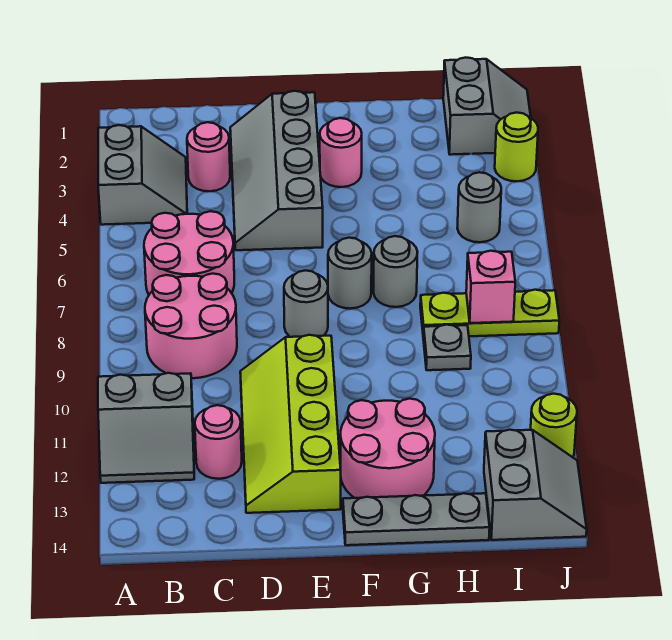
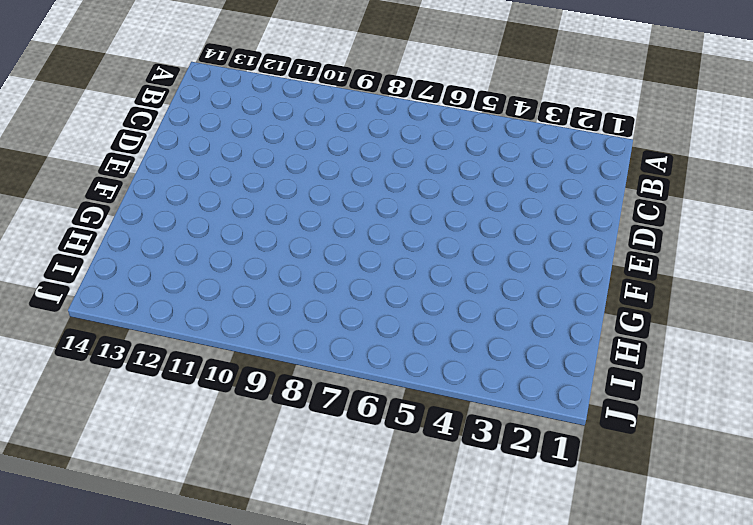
none -> grey slope A3:B4 level 1 top A
none -> grey slope A11:B12 level 1 top 11
none -> pink round brick B6:C7 level 1

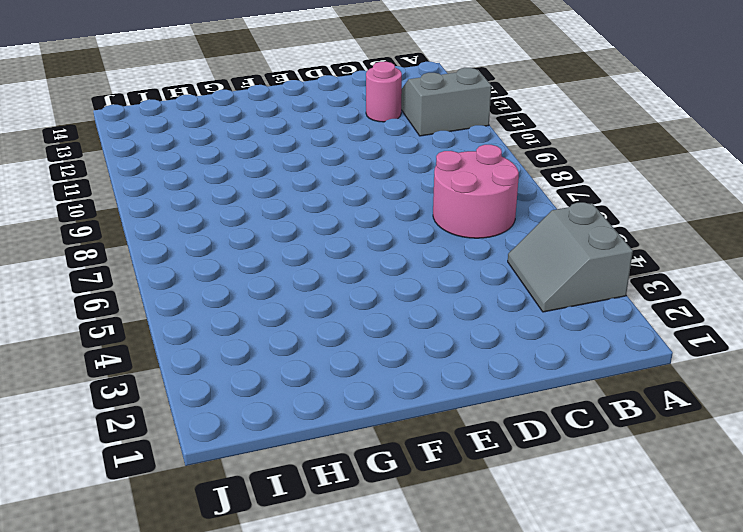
none -> pink round brick B8:C9 level 1
none -> pink round brick C3 level 1
none -> grey slope D2:E5 level 1 top E

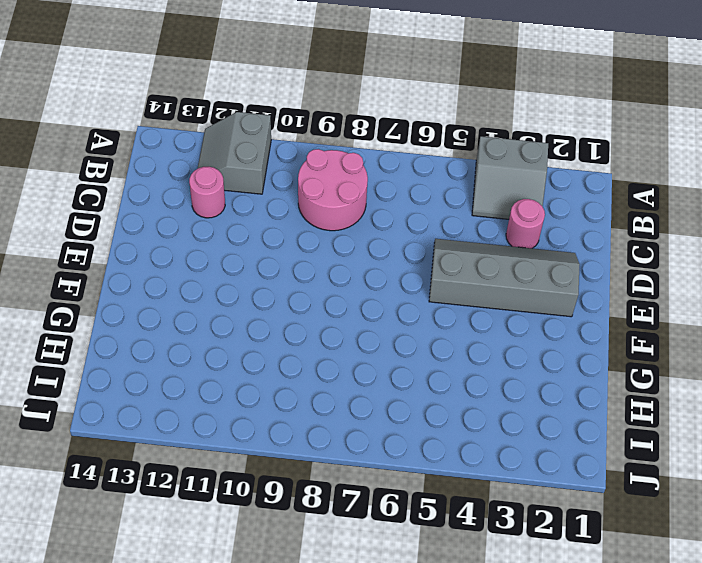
none -> pink round brick B6:C7 level 1
none -> lime slope D10:E13 level 1 top E
none -> grey round brick E8 level 1

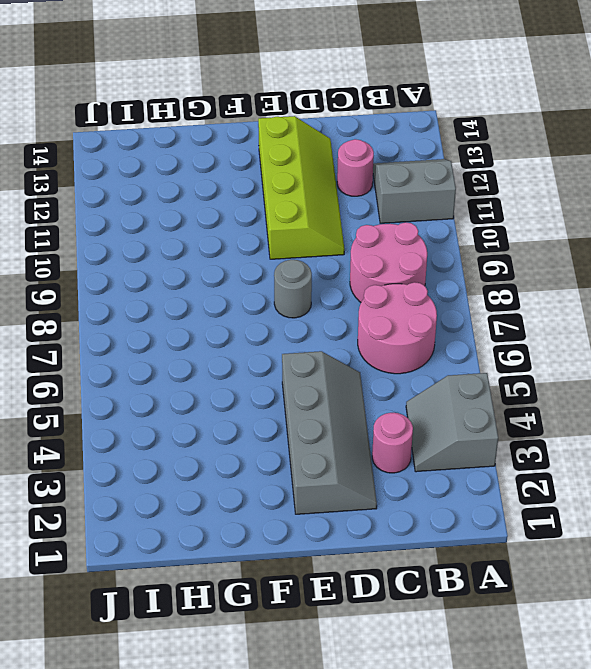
none -> pink round brick F3 level 1
none -> grey round brick F7 level 1
none -> pink round brick F12:G13 level 1

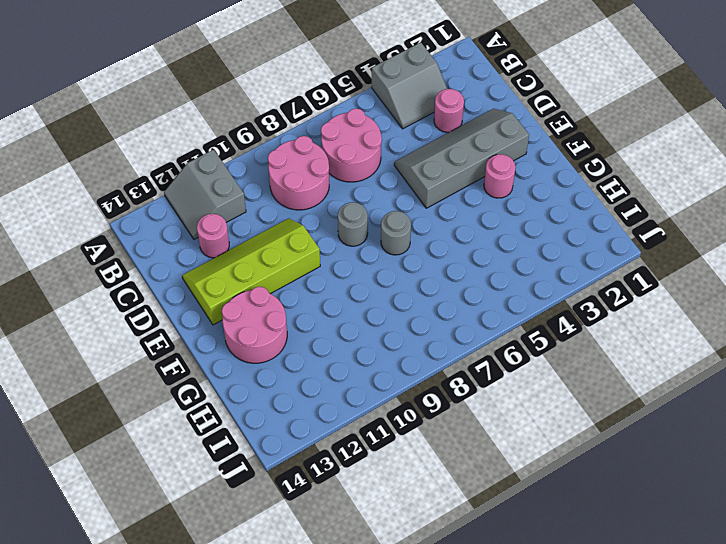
none -> grey plate F14:H14 level 1
none -> grey round brick G7 level 1
none -> lime plate H8:J8 level 1

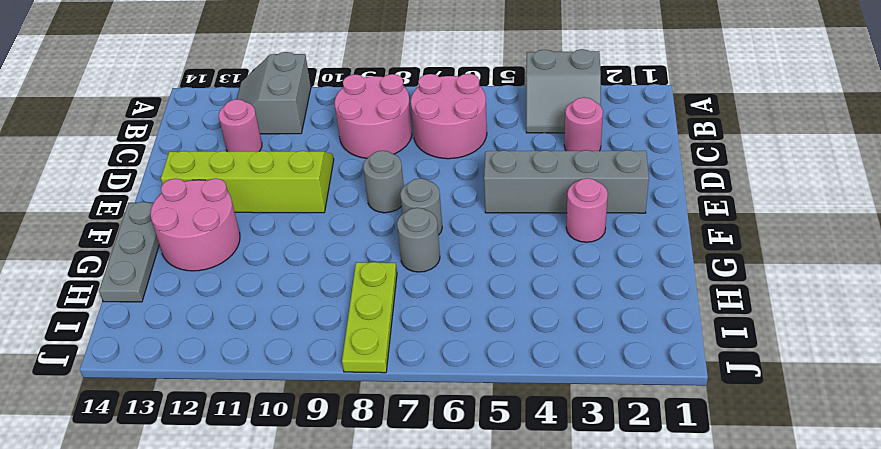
none -> grey plate H9 level 1
none -> grey slope I1:J2 level 1 top I
none -> grey round brick I5 level 1

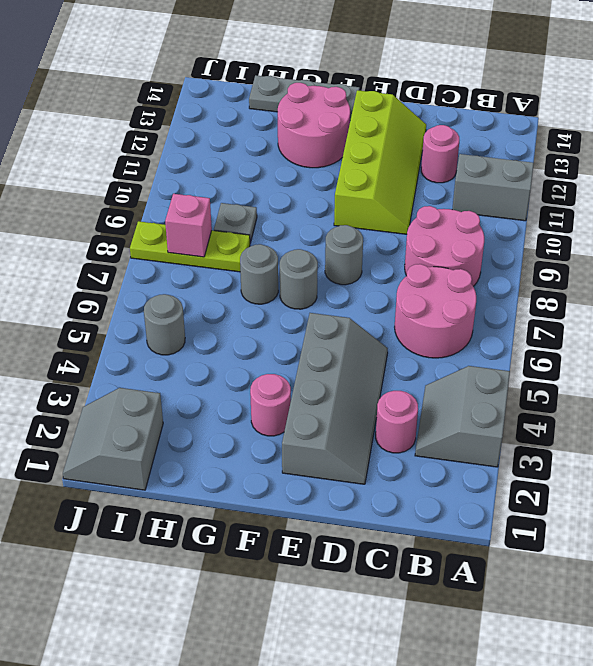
none -> grey slope I13:J14 level 1 top I
none -> lime round brick J3 level 1
none -> lime round brick J12 level 1

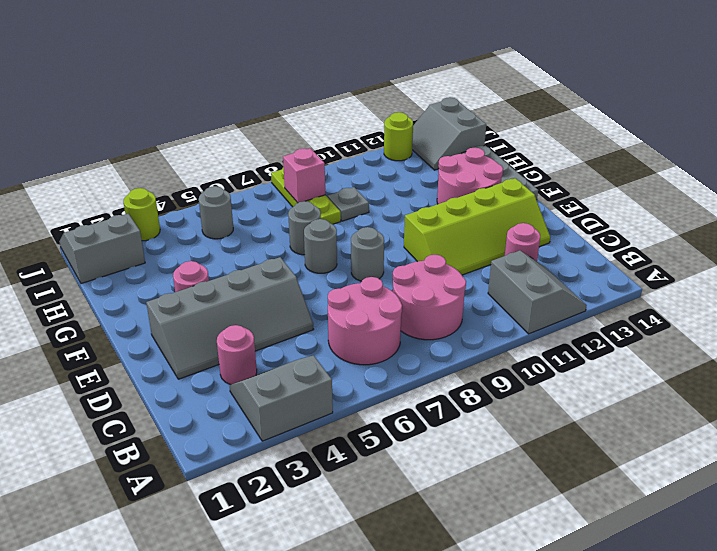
grey slope I13:J14 level 1 top 14 -> grey slope I13:J14 level 1 top I

